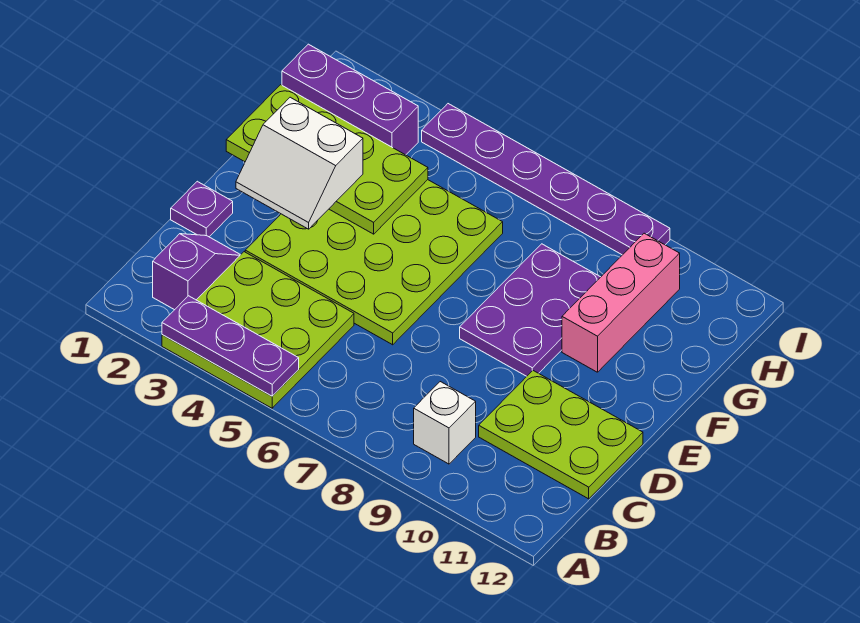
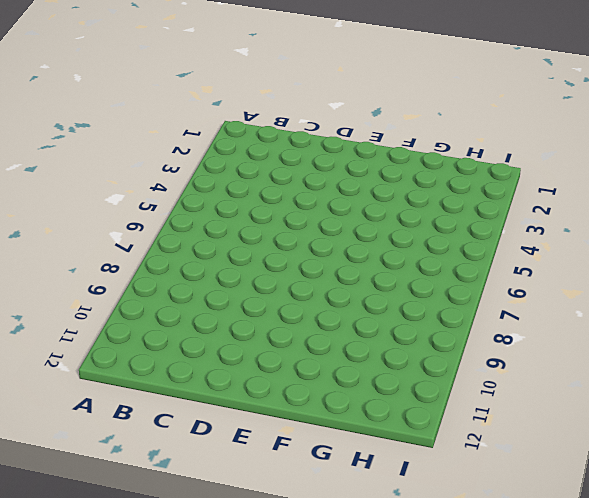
none -> lime plate A3:C5 level 1
none -> purple slope B2:C2 level 1 top B
none -> white brick B9 level 1

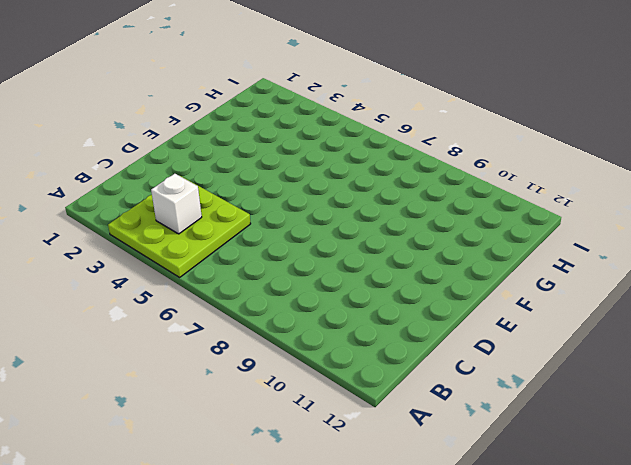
white brick B4 level 2 -> white brick B9 level 1
none -> purple slope B2:C2 level 1 top B
none -> lime plate C10:D12 level 1
none -> purple plate D1 level 1

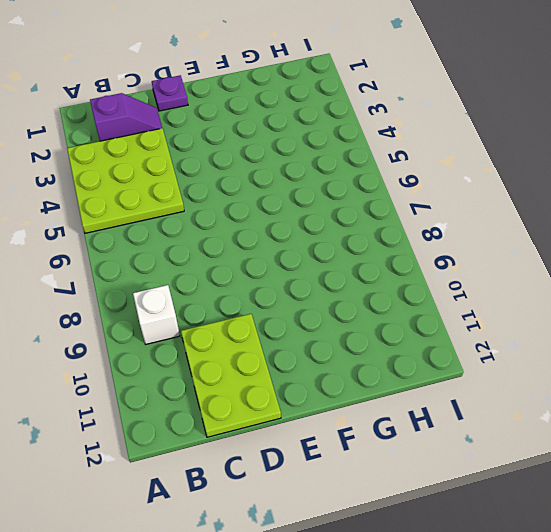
none -> lime plate D3:G6 level 1
none -> purple plate E8:G9 level 1
none -> pink brick F10:H10 level 1

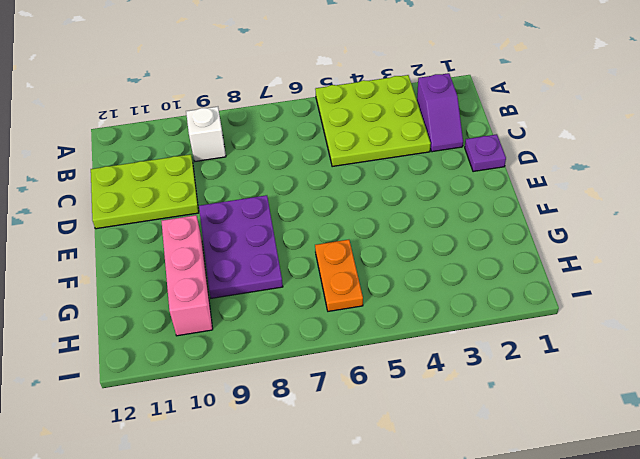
orange plate G6:H6 level 1 -> lime plate D3:G6 level 1
none -> purple brick H1:H3 level 1
none -> purple plate I4:I9 level 1
none -> purple plate A3:A5 level 2

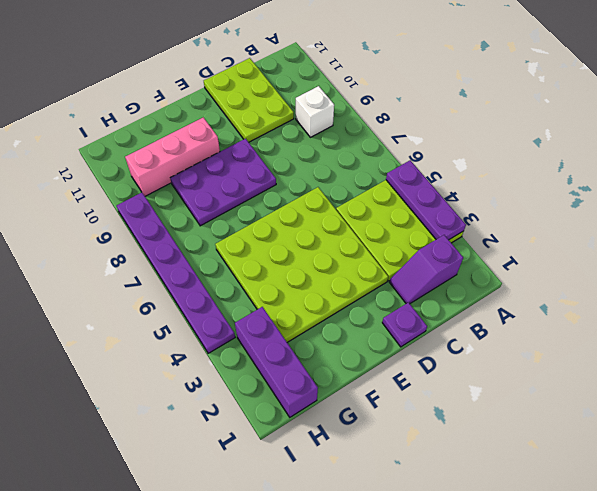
none -> lime plate F1:G4 level 2
none -> white slope E2:F3 level 3 top F

